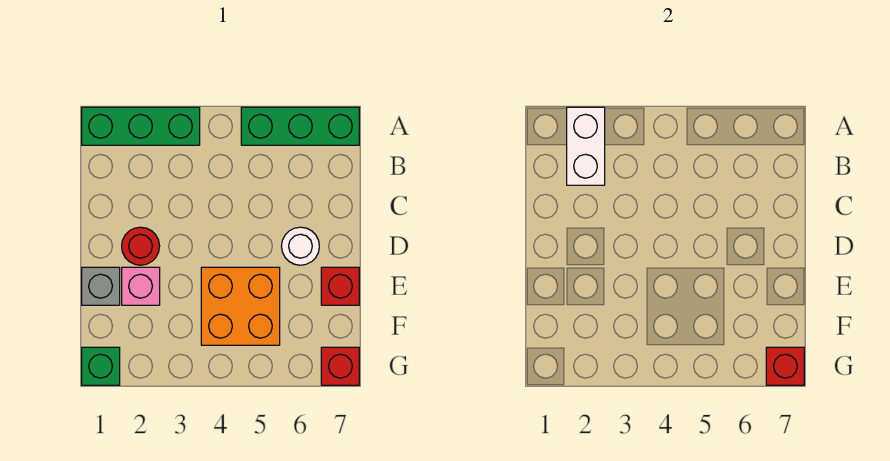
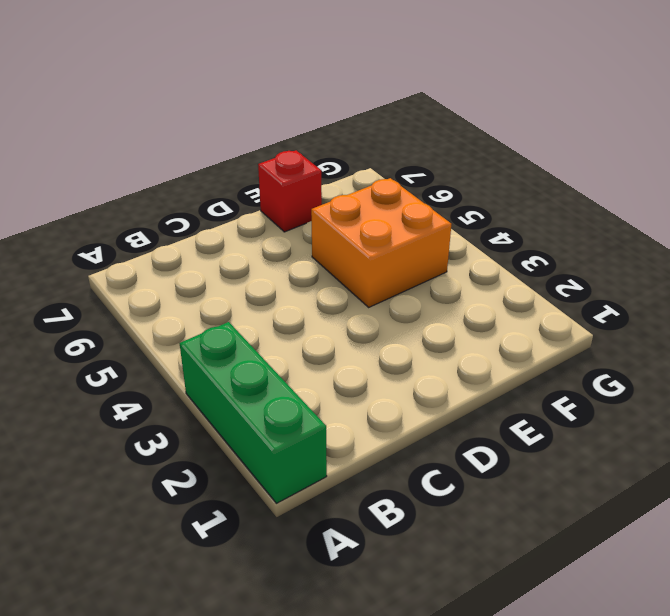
none -> green brick A5:A7 level 1
none -> red round brick D2 level 1
none -> white round brick D6 level 1

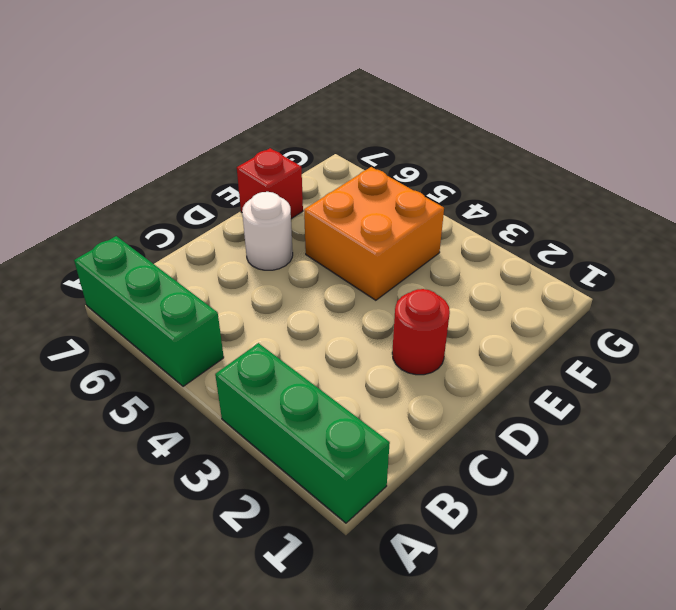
none -> grey brick E1 level 1
none -> pink brick E2 level 1
none -> green brick G1 level 1

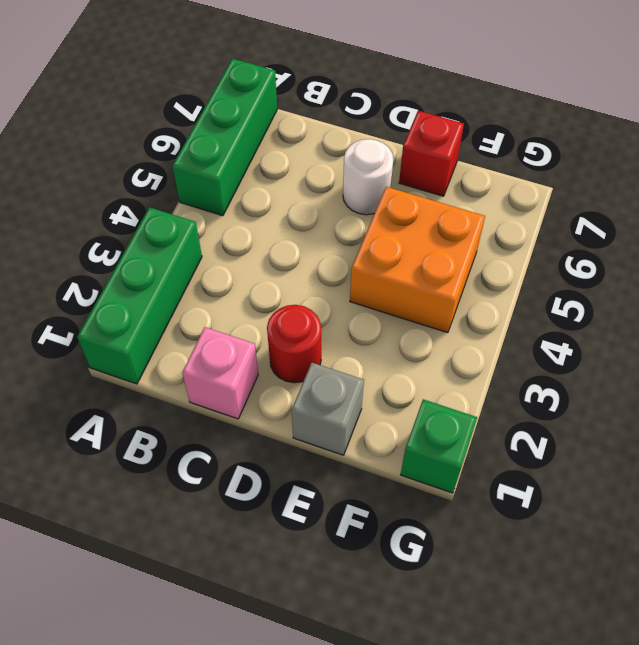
pink brick C1 level 1 -> pink brick E2 level 1
none -> red brick G7 level 1
none -> white brick A2:B2 level 2
none -> red brick G7 level 2

